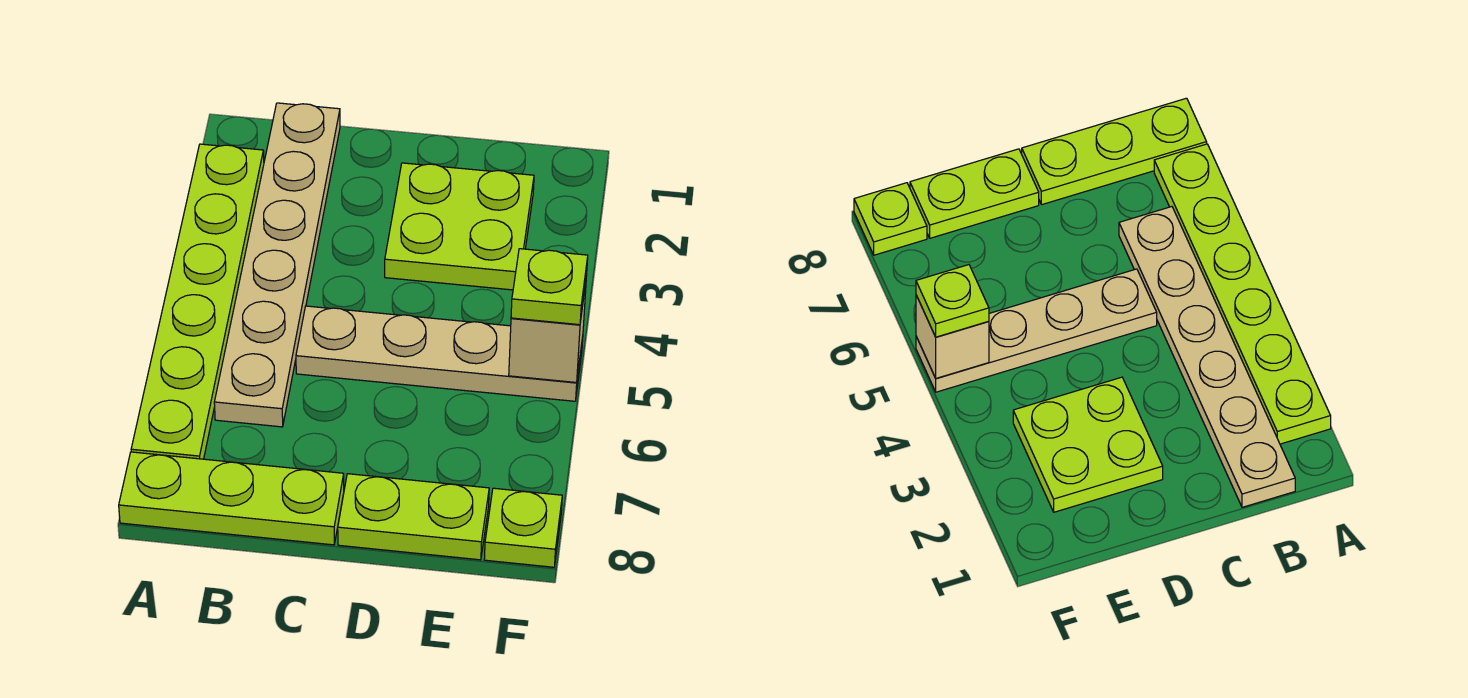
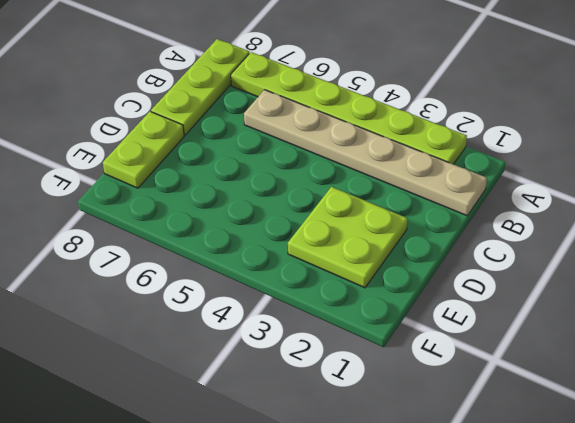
none -> tan plate C5:F5 level 1
none -> lime plate F8 level 1

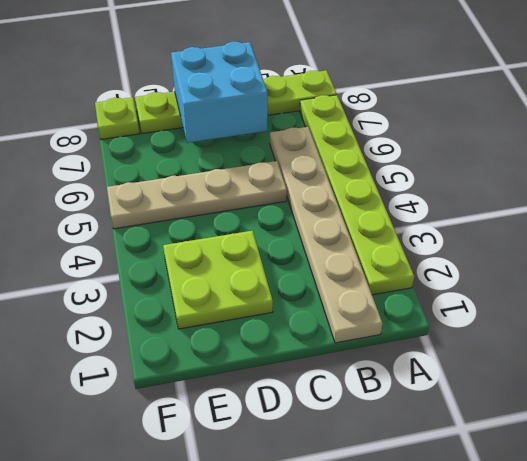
cyan brick C7:D8 level 2 -> none
none -> tan brick F5 level 2
none -> lime plate F5 level 3

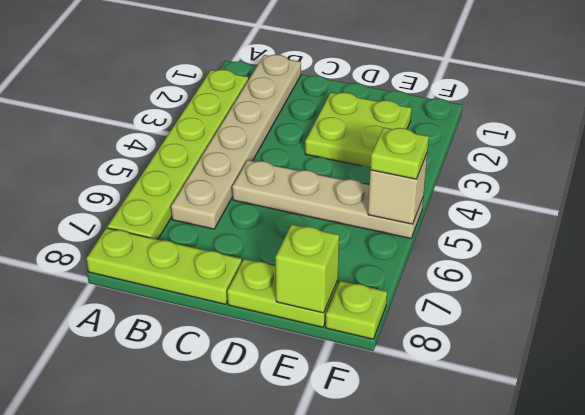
lime brick E8 level 2 -> none

